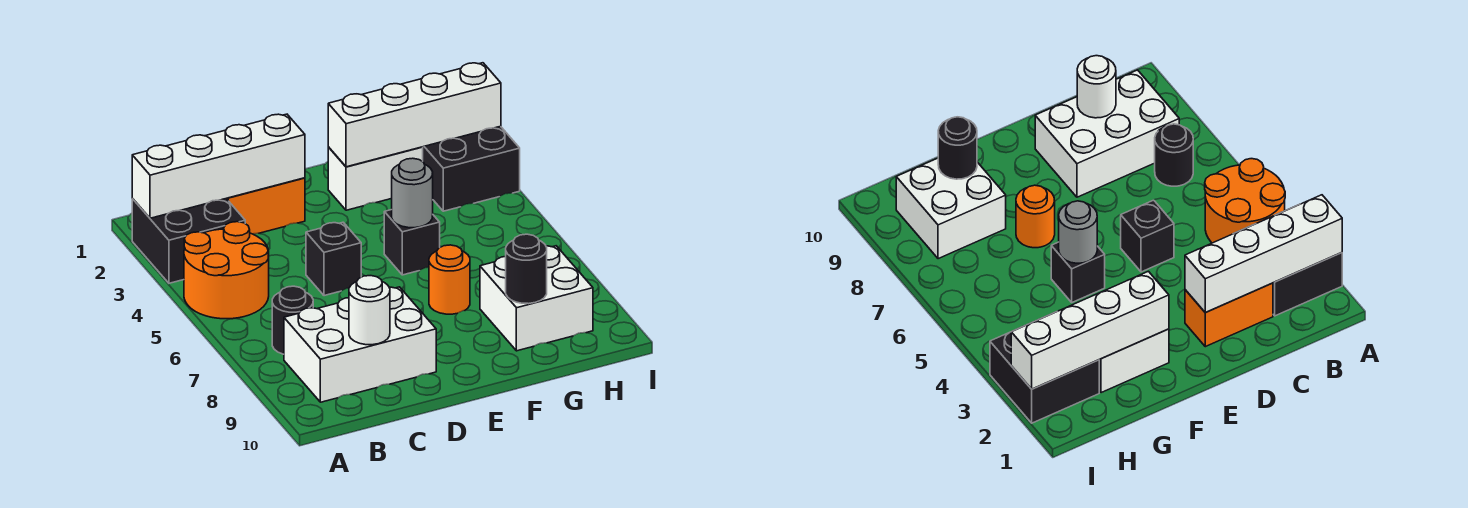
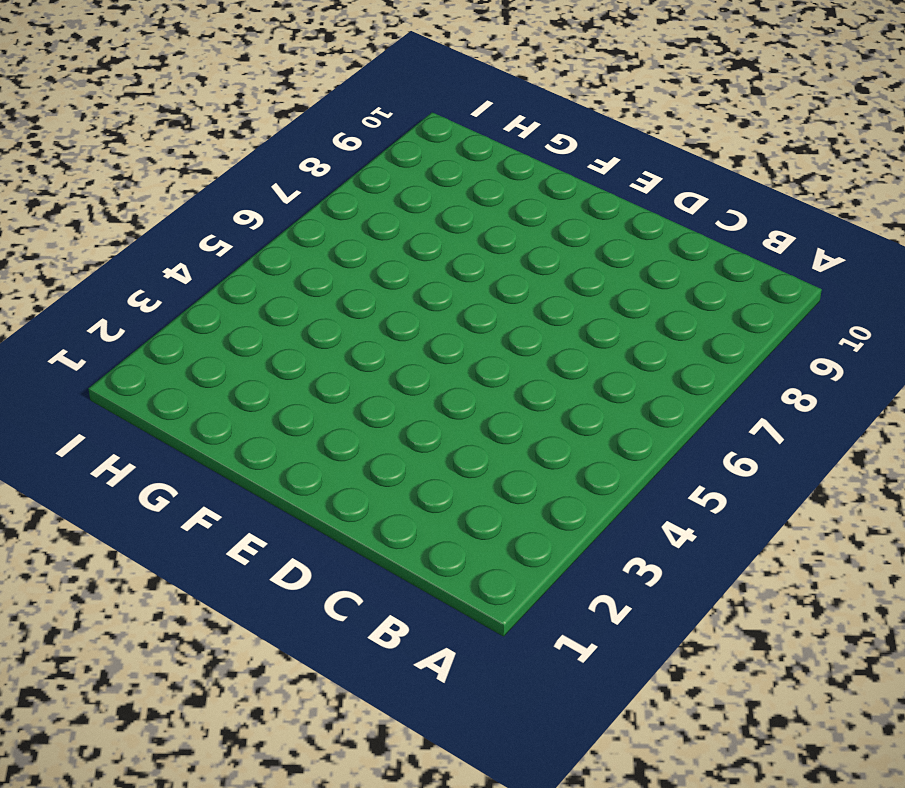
none -> black brick A2:B3 level 1
none -> orange round brick A4:B5 level 1
none -> black round brick B7 level 1

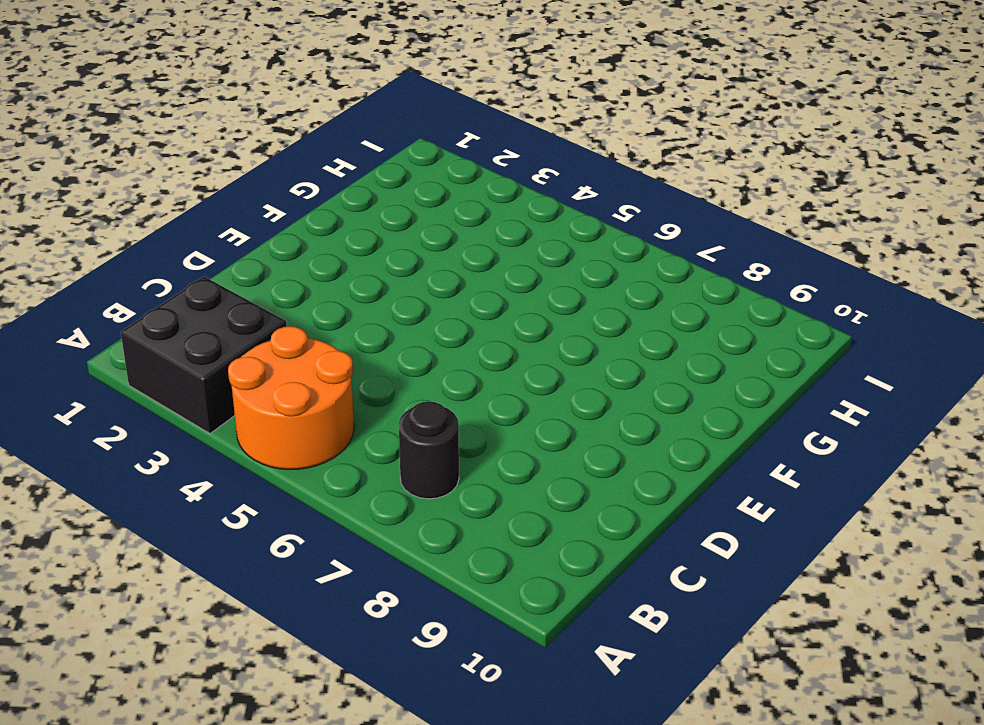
none -> white brick B8:D9 level 1
none -> orange brick C2:D2 level 1
none -> black brick D5 level 1

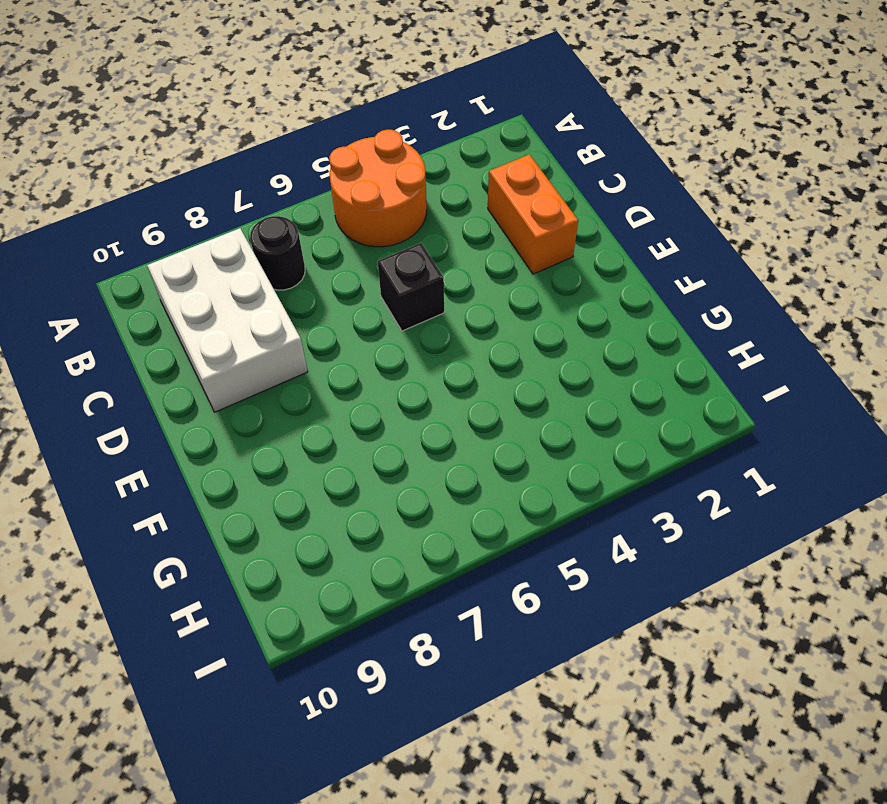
none -> black brick A2:B3 level 1
none -> white brick F2:G2 level 1
none -> black brick F5 level 1

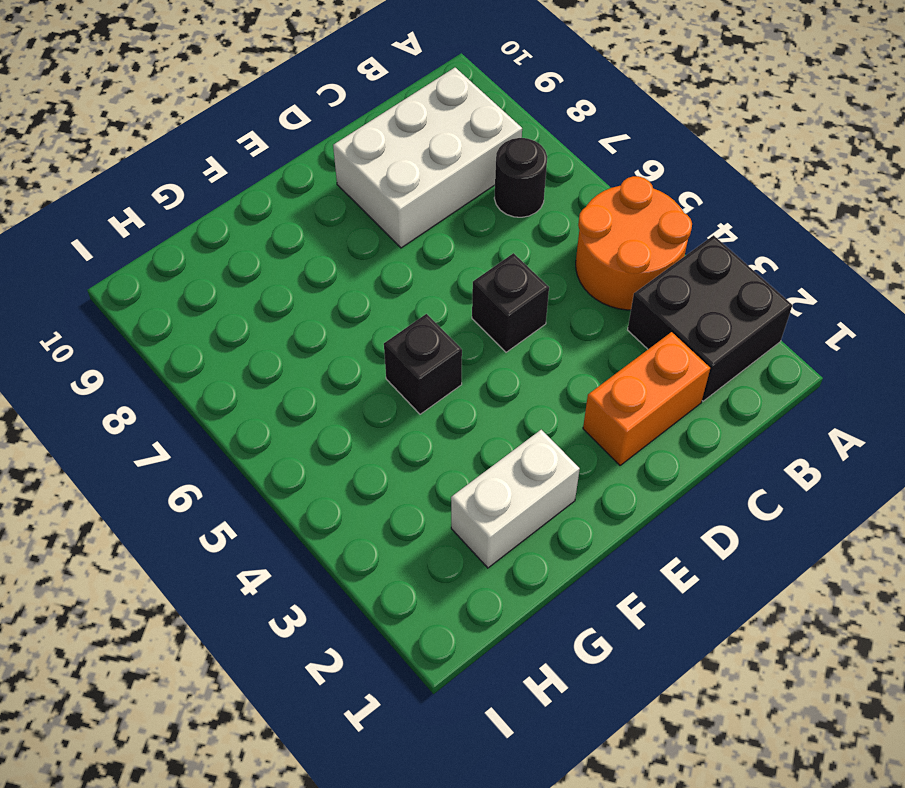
none -> orange round brick F7 level 1
none -> white brick G8:H9 level 1
none -> black brick H2:I3 level 1

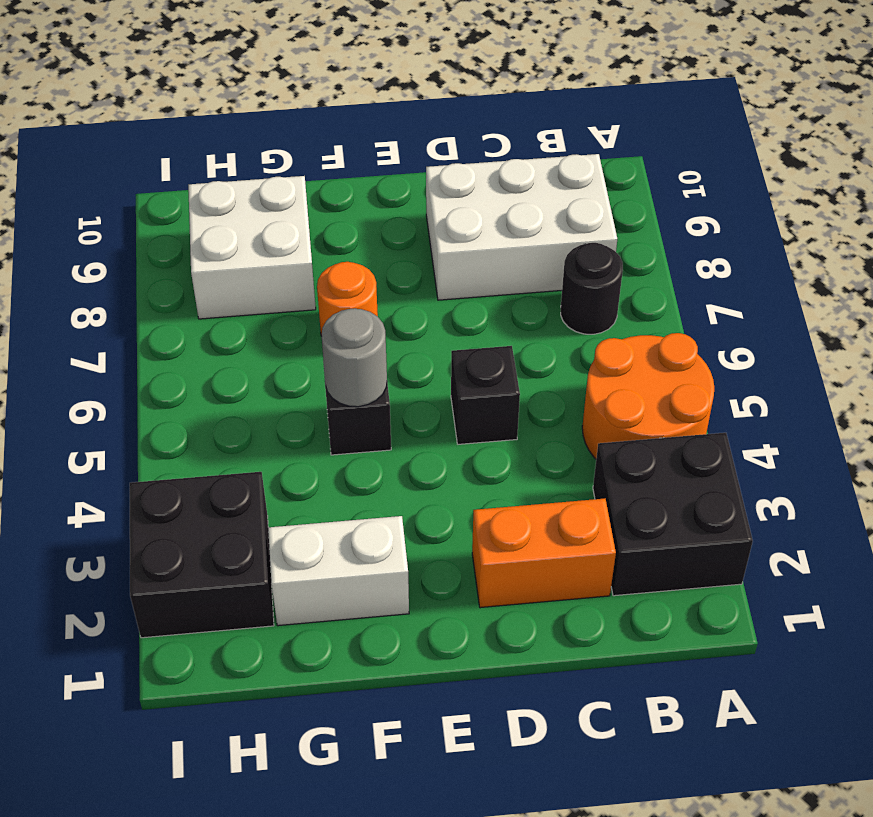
none -> white brick A2:D2 level 2
none -> white round brick C9 level 2
none -> white brick F2:I2 level 2

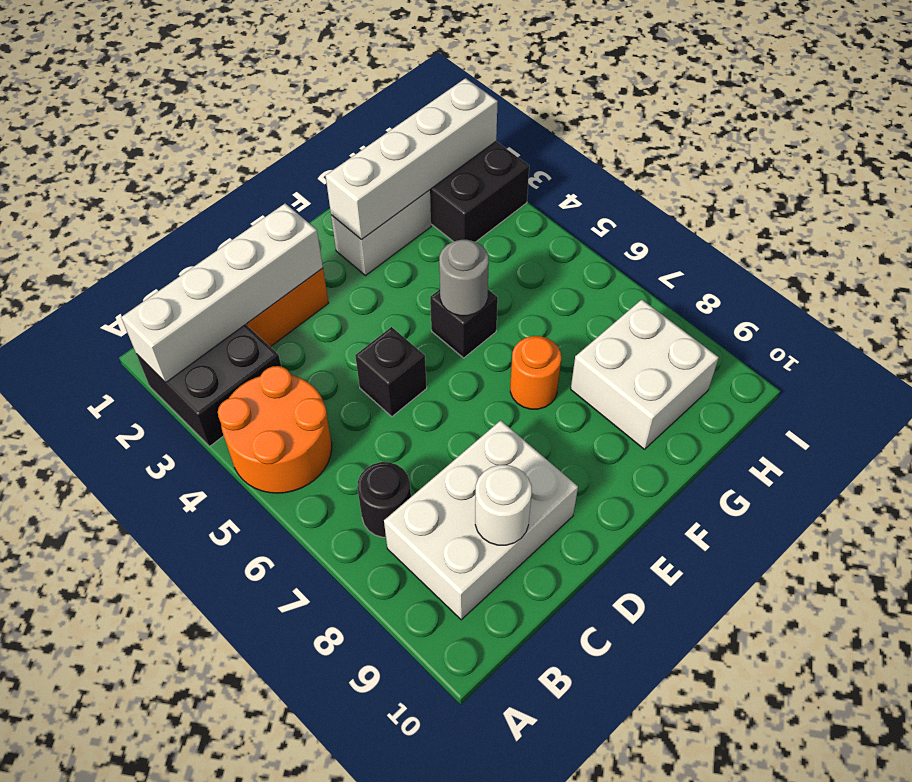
none -> black round brick G9 level 2

